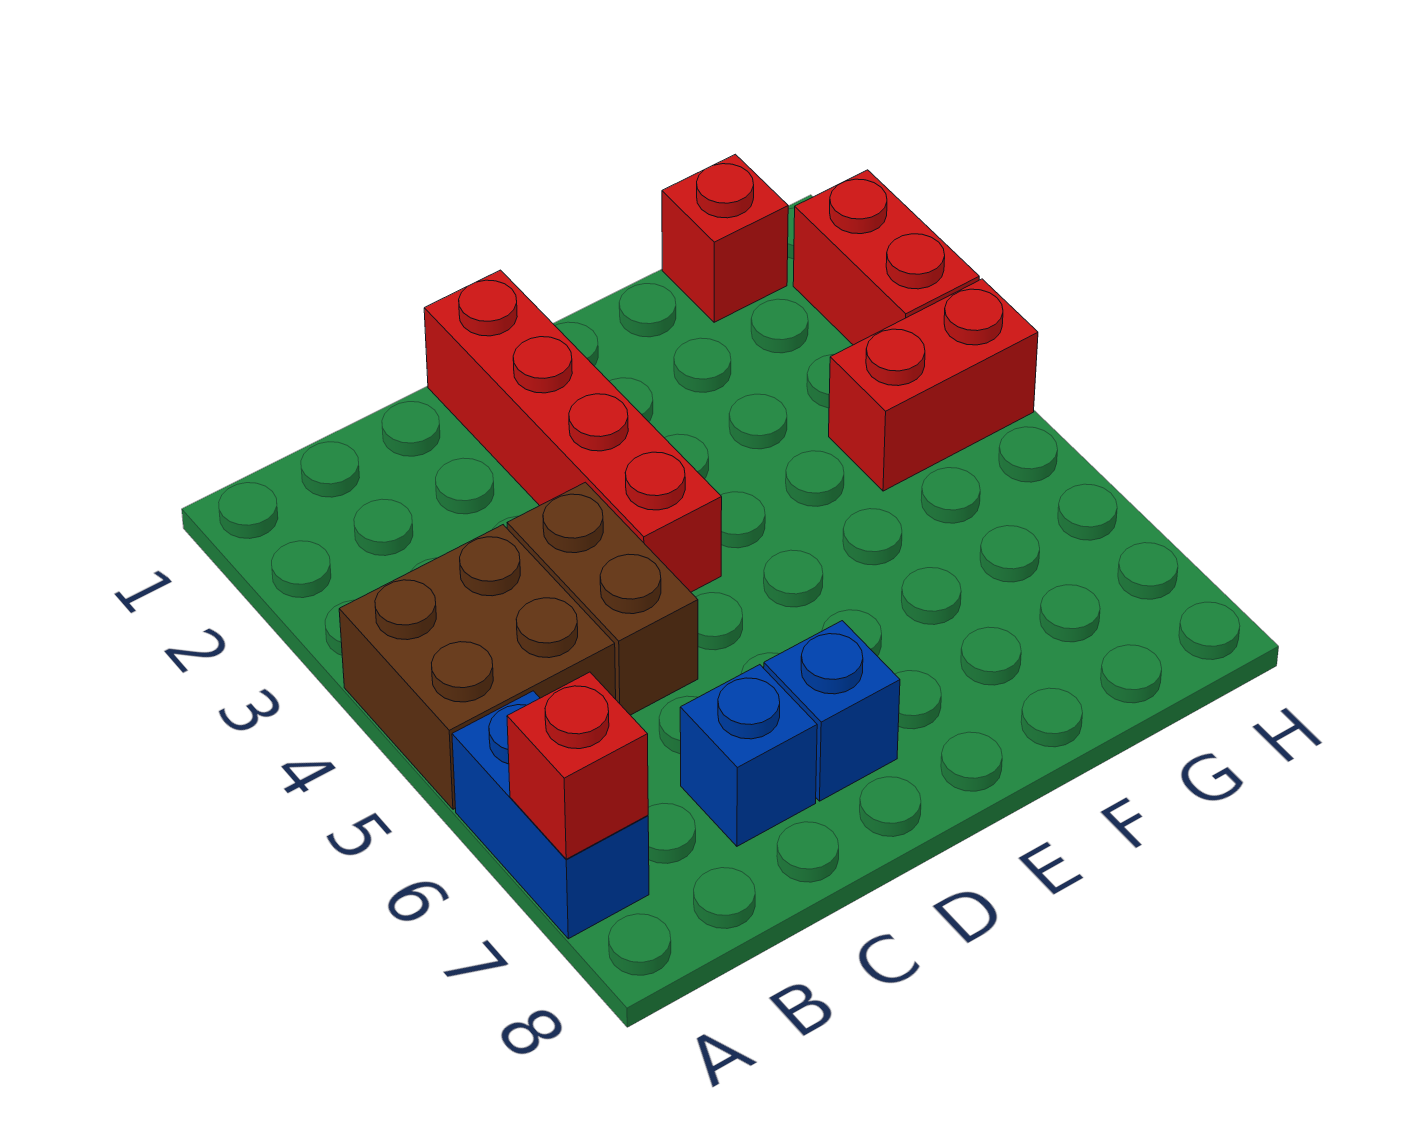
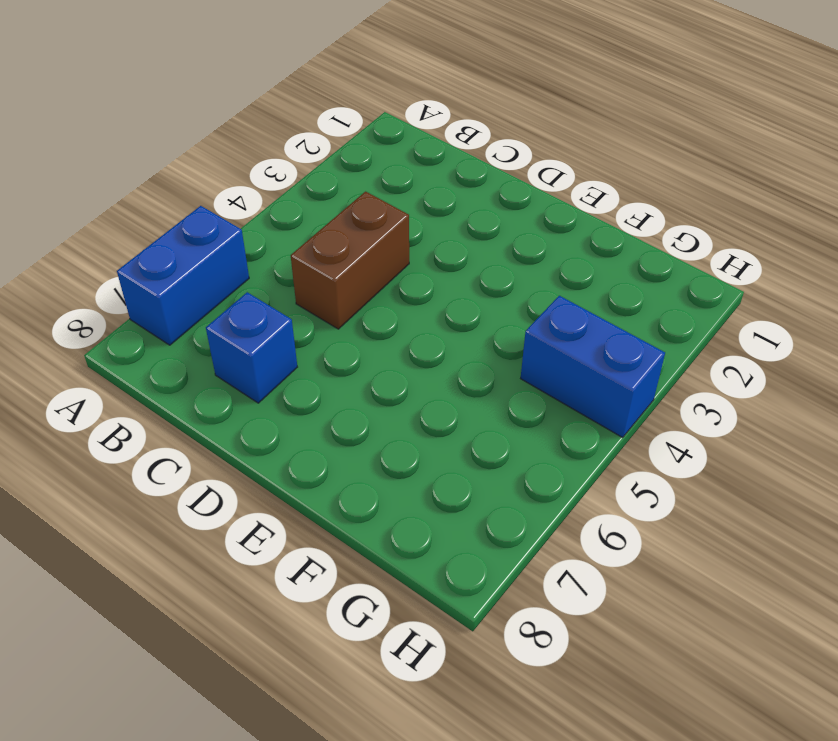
blue brick G4:H4 level 1 -> red brick G4:H4 level 1
none -> brown brick A4:B5 level 1
none -> red brick D1:D4 level 1

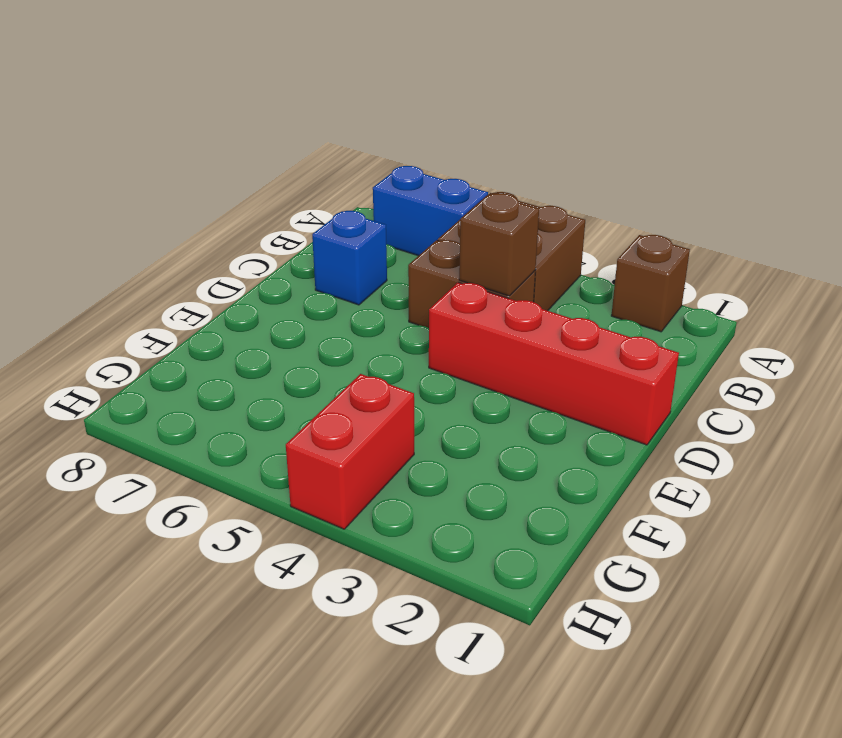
brown brick A2 level 1 -> none
brown brick C4 level 2 -> none
none -> blue brick D7 level 1
none -> red brick G1 level 1

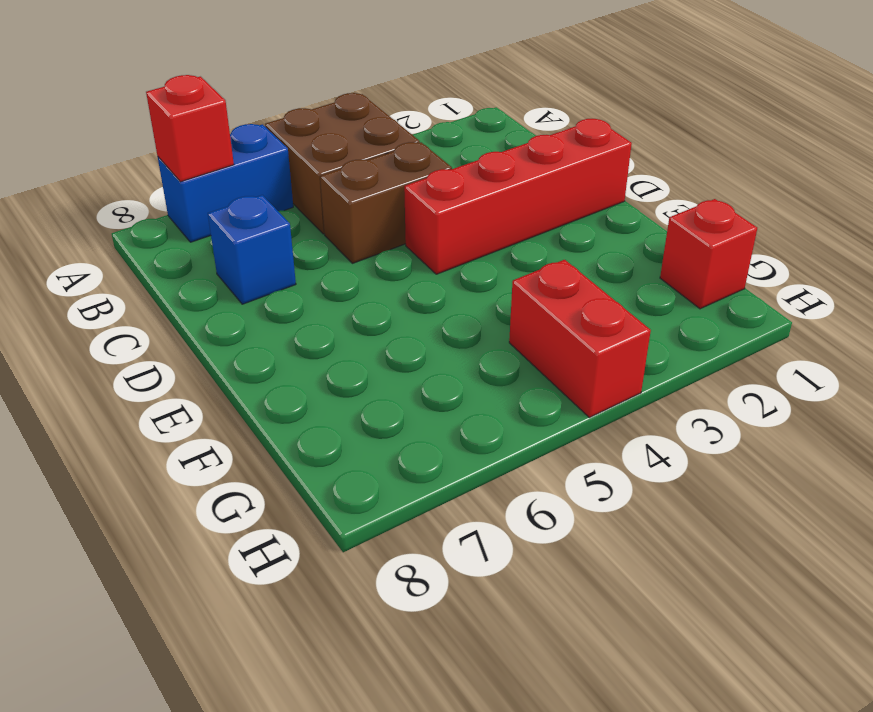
none -> blue brick D7 level 1
none -> red brick H2:H3 level 1

